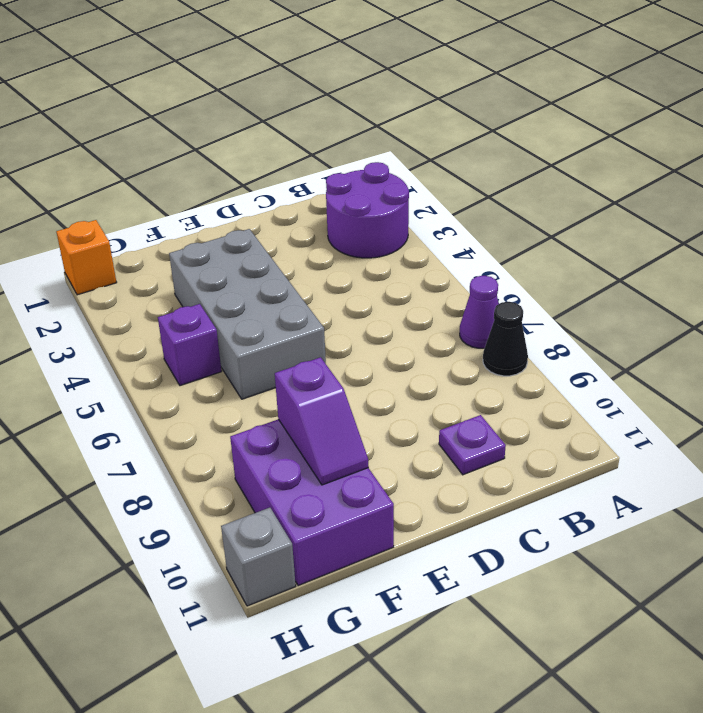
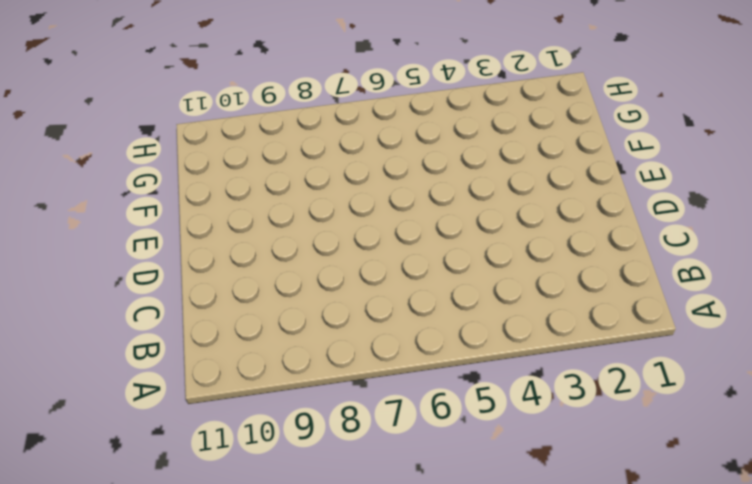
none -> purple round brick A2:B3 level 1
none -> purple cone A7 level 1

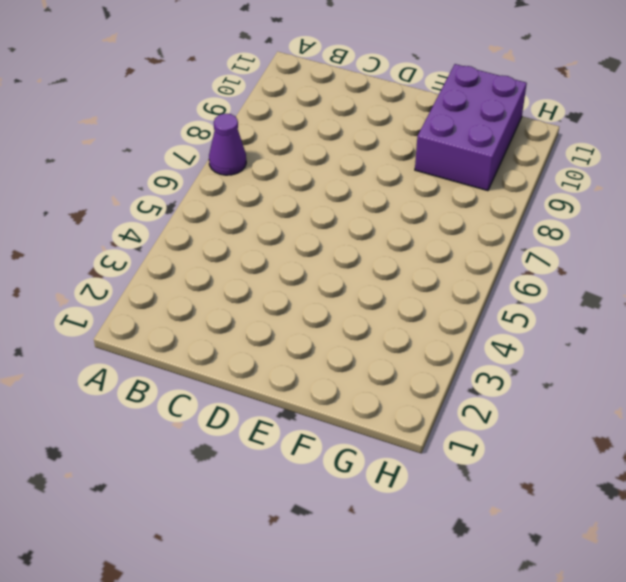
none -> purple round brick A2:B3 level 1
none -> black cone A8 level 1

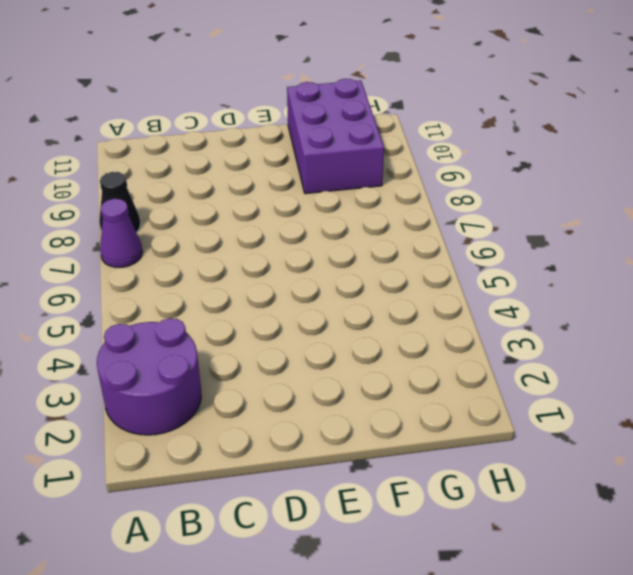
none -> purple plate C10 level 1
none -> grey brick E3:F6 level 1

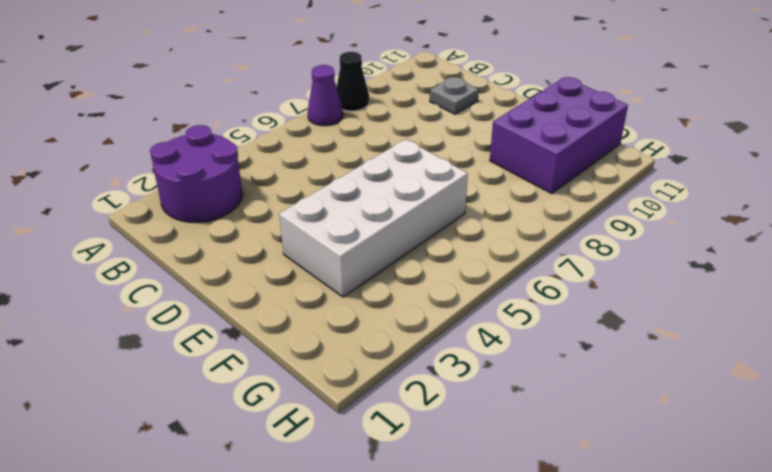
grey plate C10 level 1 -> purple plate C10 level 1
white brick E3:F6 level 1 -> grey brick E3:F6 level 1
none -> purple brick G5 level 1
none -> orange brick H1 level 1

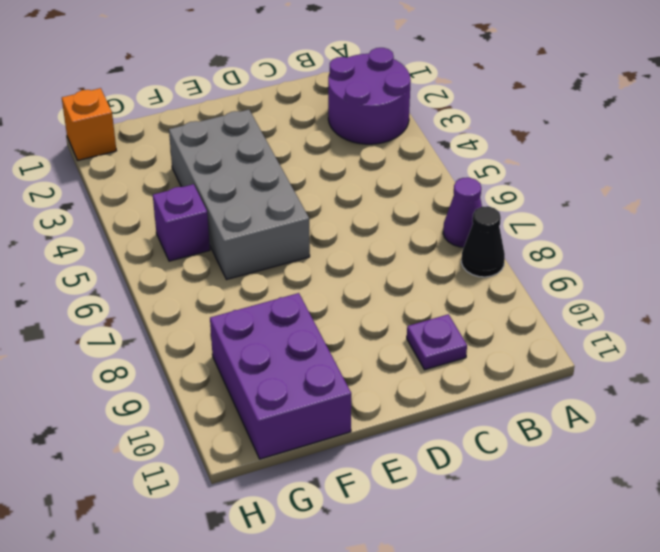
none -> grey brick H11 level 1
none -> purple slope F9:F10 level 2 top 9

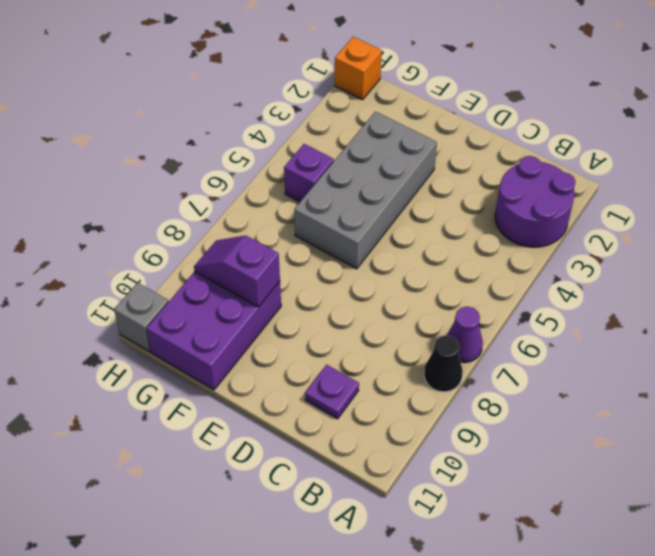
purple slope F9:G9 level 2 top F -> purple slope F9:F10 level 2 top 9

